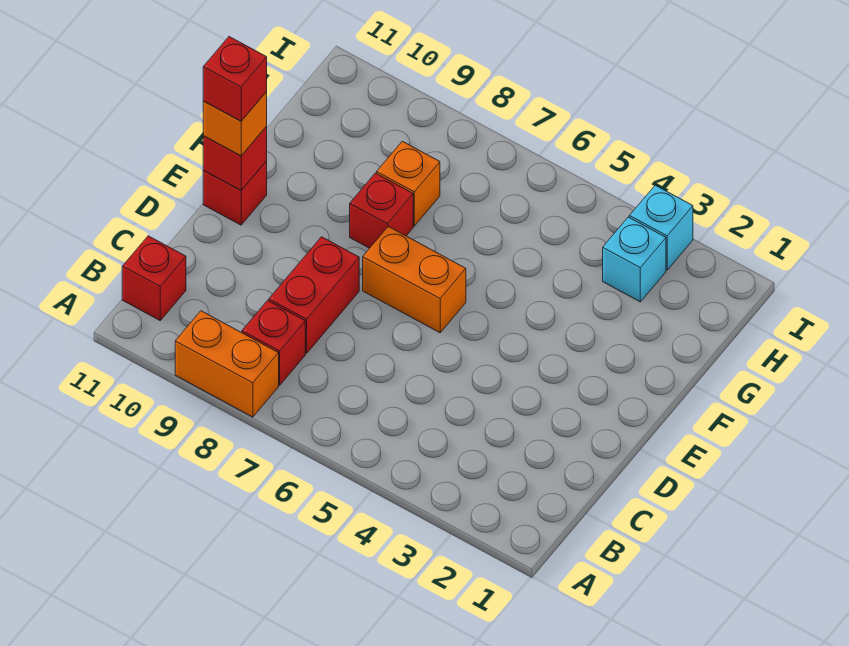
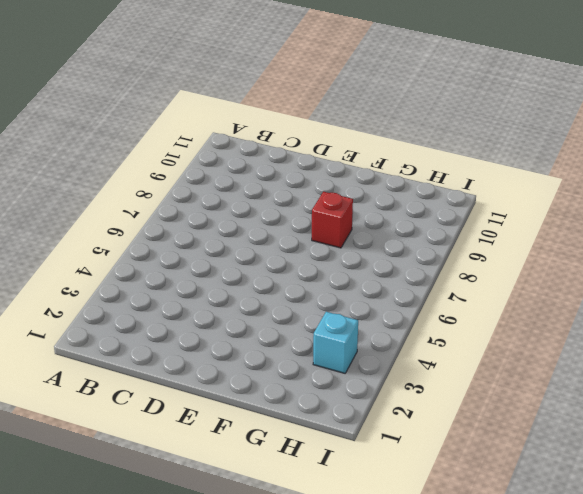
none -> orange brick A8:A9 level 1
none -> red brick B8 level 1
none -> red brick B11 level 1

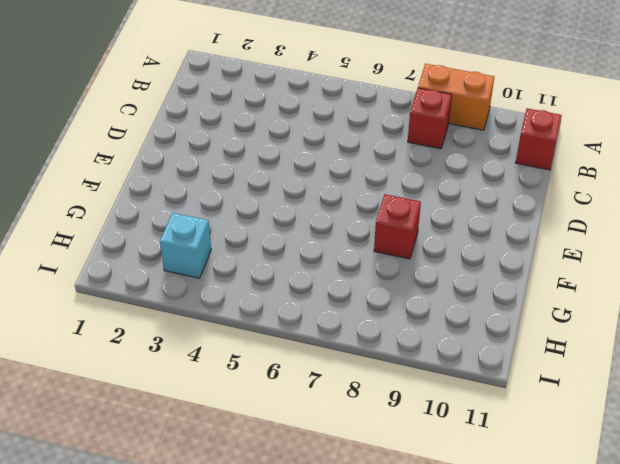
none -> red brick C8:D8 level 1
none -> orange brick E6:E7 level 1
none -> red brick E11 level 1

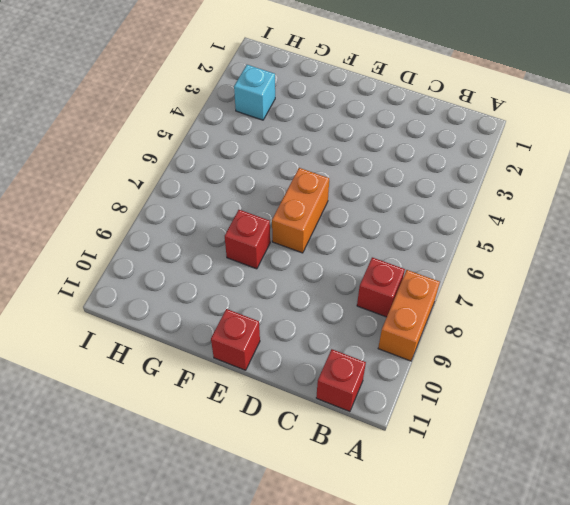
none -> red brick C8:D8 level 1
none -> orange brick G8 level 1
none -> cyan brick I3 level 1

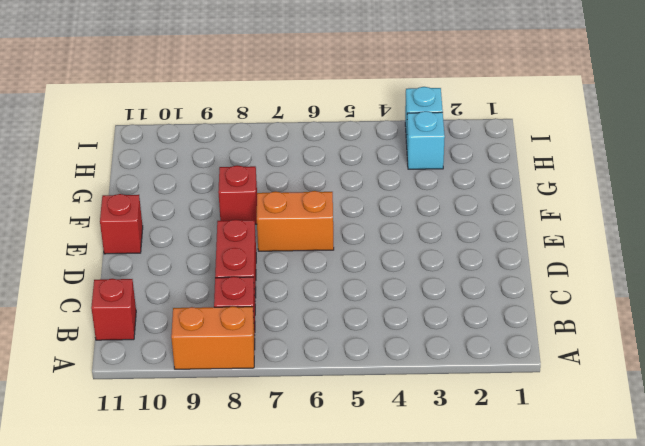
none -> orange brick G8 level 1
none -> red brick E11 level 2
none -> orange brick E11 level 3

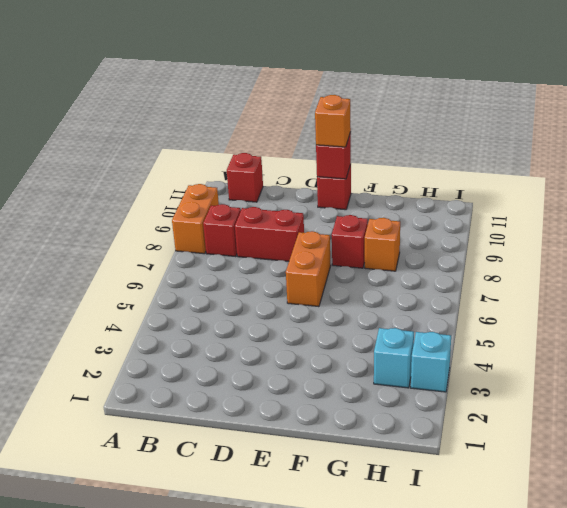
none -> red brick E11 level 4

